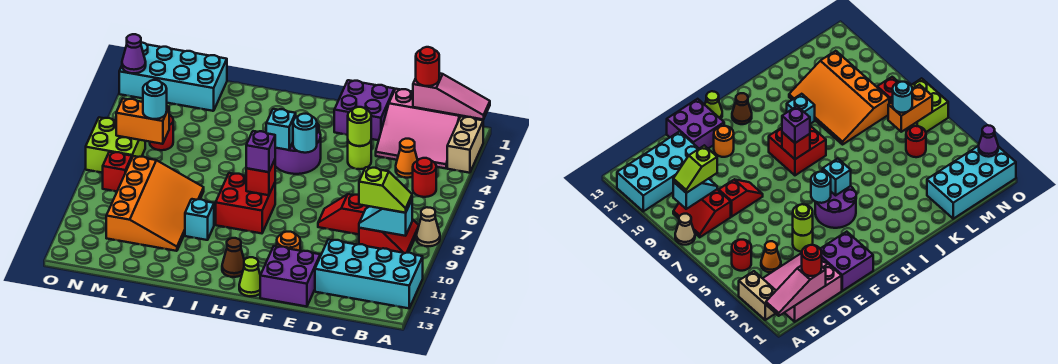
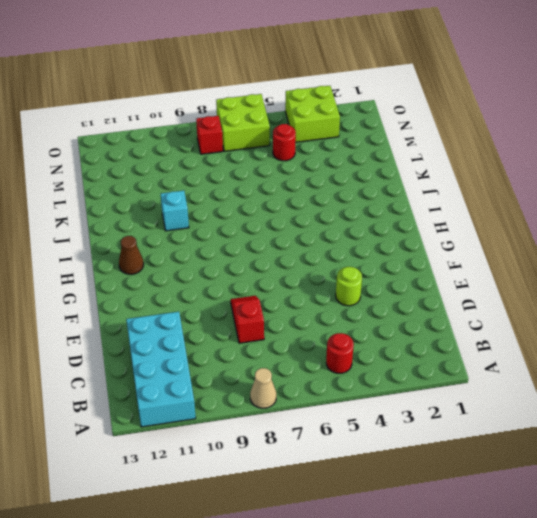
lime brick N3:O4 level 1 -> none
none -> tan brick A2:A3 level 1
none -> pink slope B1:D3 level 1 top 1
none -> red slope B8:C9 level 1 top C
none -> orange cone C4 level 1

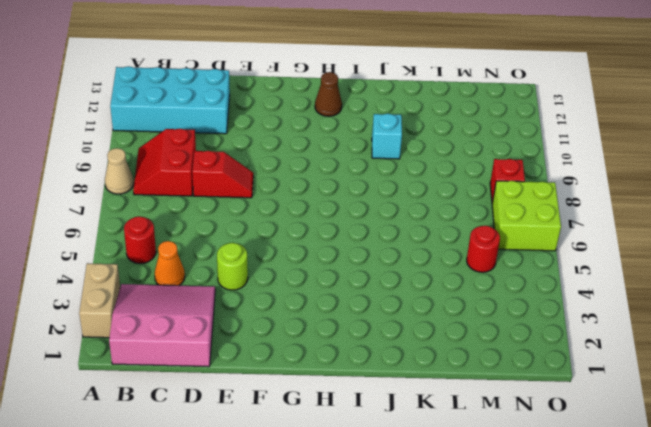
none -> purple brick E1:F2 level 1
none -> purple brick E12:F13 level 1
none -> orange round brick F11 level 1
none -> purple round brick G4:H5 level 1

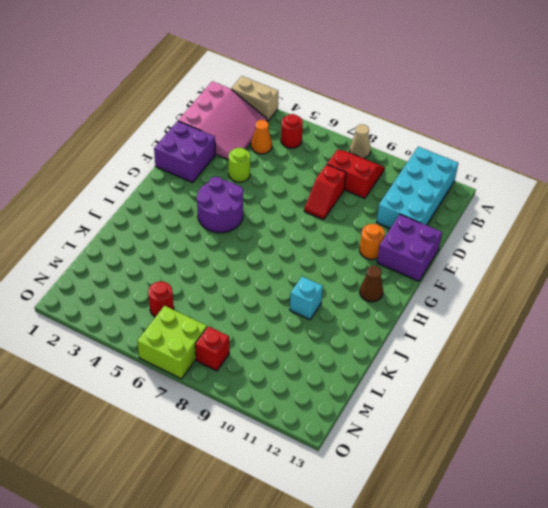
none -> lime cone G13 level 1
none -> red brick H8:I9 level 1
none -> orange slope K8:M11 level 1 top M
none -> cyan brick L1:O2 level 1

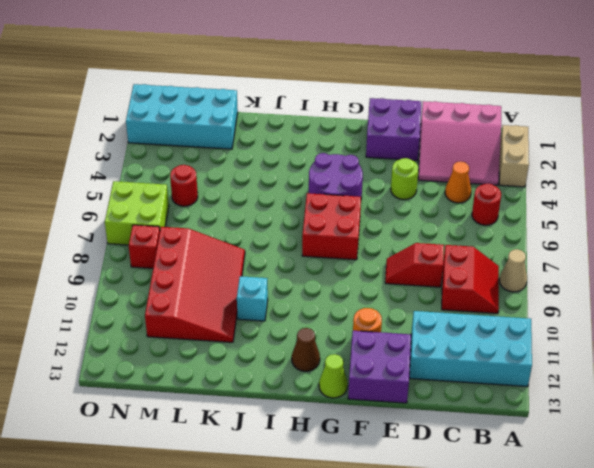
red brick G6:H7 level 1 -> red brick H8:I9 level 1
red slope K8:M11 level 1 top M -> orange slope K8:M11 level 1 top M
none -> pink slope A1:C1 level 2 top C
none -> cyan slope B9:C9 level 2 top B
none -> lime round brick E4 level 2
none -> cyan round brick G5 level 2

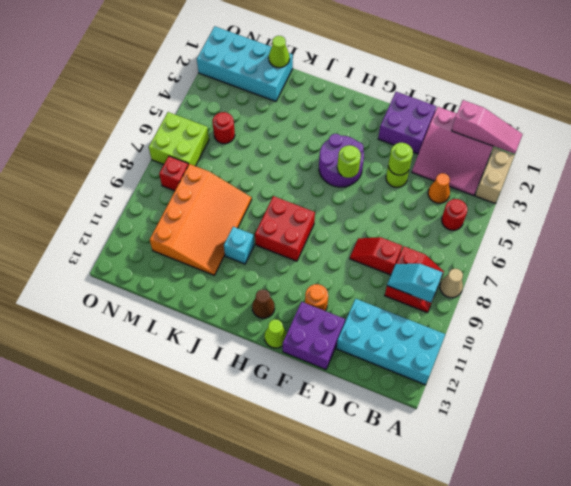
lime round brick G5 level 2 -> cyan round brick G5 level 2
lime cone L1 level 2 -> none
none -> cyan brick H5 level 2
none -> red brick H8 level 2
none -> orange brick M6:N6 level 2
none -> purple cone O2 level 2

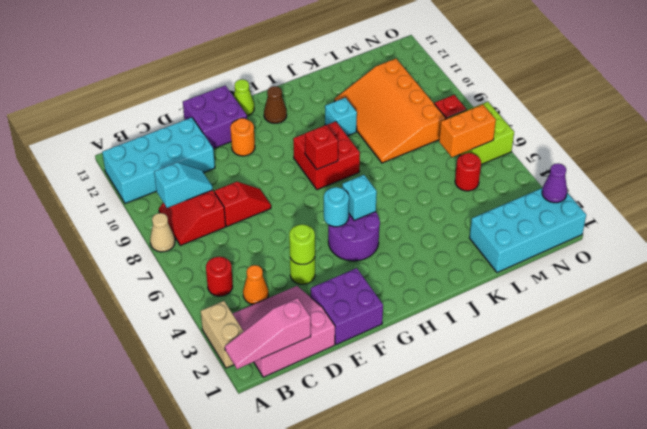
none -> lime slope B9:C9 level 3 top C
none -> red round brick C1 level 3
none -> purple brick H8 level 3
none -> cyan round brick M6 level 3

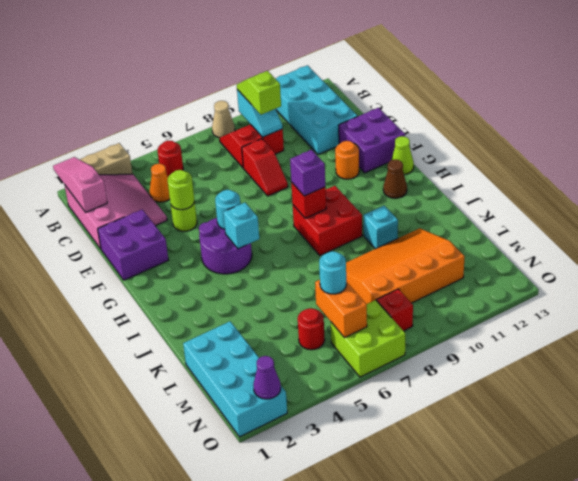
none -> red round brick C1 level 3

